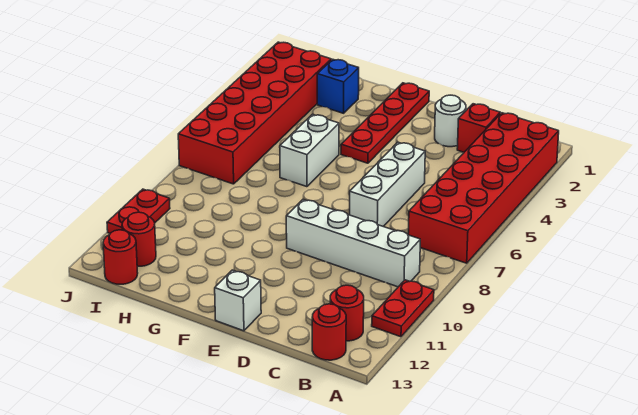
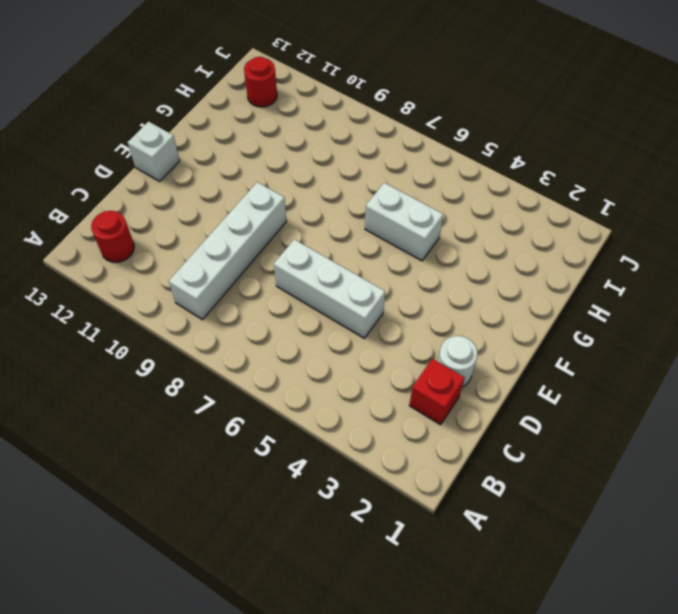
none -> red brick A2:B7 level 1
none -> red plate A10:A11 level 1
none -> red round brick B13 level 1

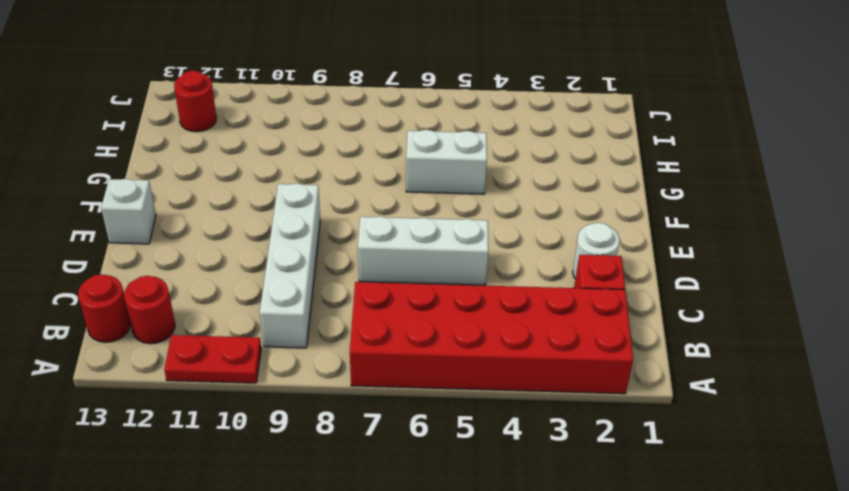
none -> red plate F1:F4 level 1
none -> blue brick H2 level 1
none -> red brick I2:J7 level 1

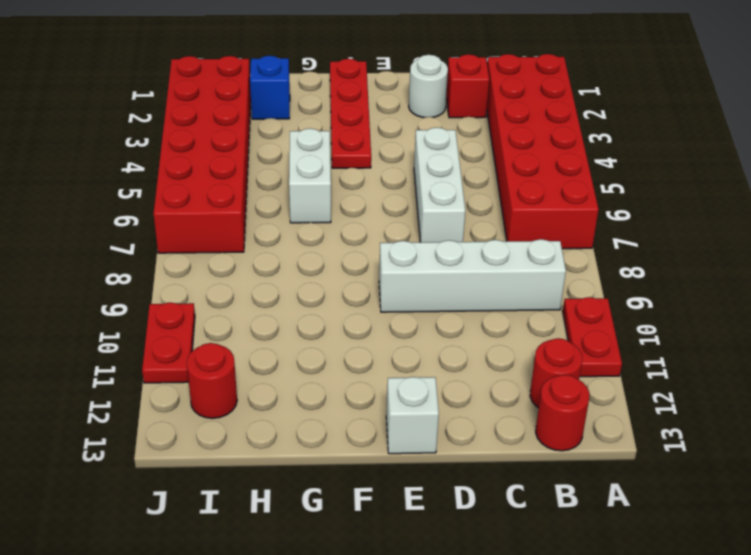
none -> red round brick I13 level 1

